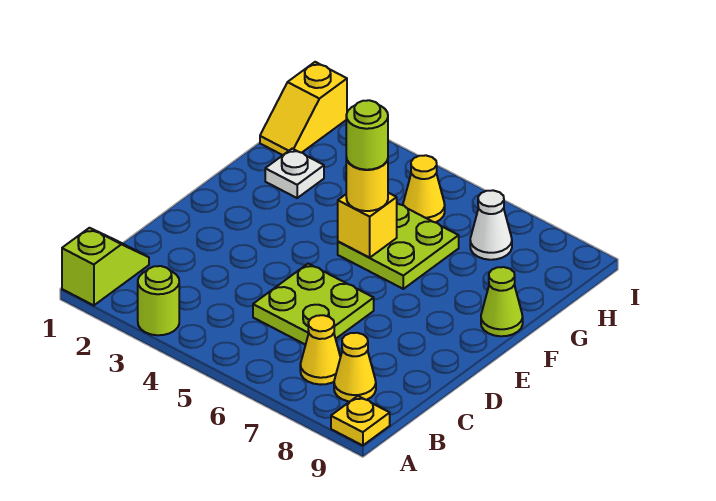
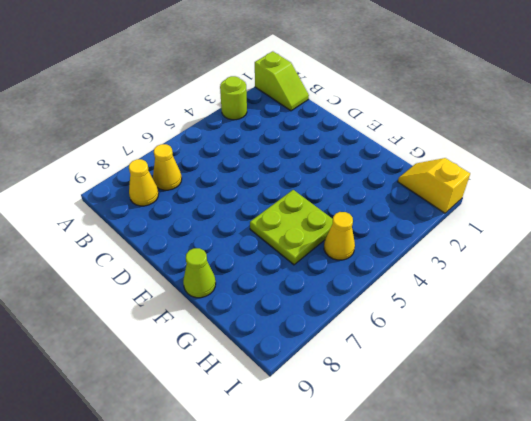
none -> yellow plate A9 level 1
none -> lime plate C5:D6 level 1
none -> white plate G2 level 1

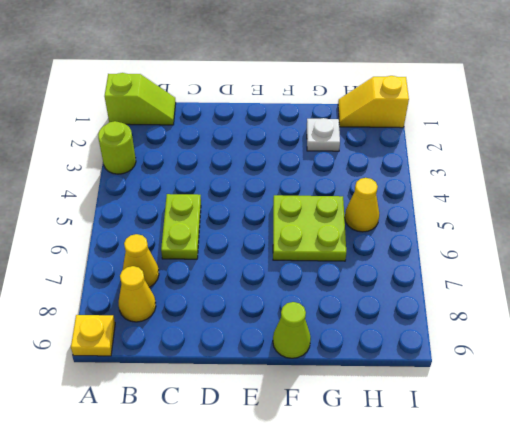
lime plate C5:C6 level 1 -> lime plate C5:D6 level 1
none -> white cone H7 level 1
none -> yellow brick F5 level 2
none -> yellow round brick F5 level 3

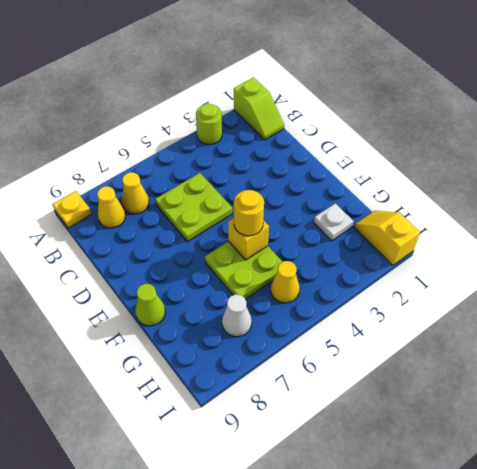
none -> lime round brick F5 level 4

